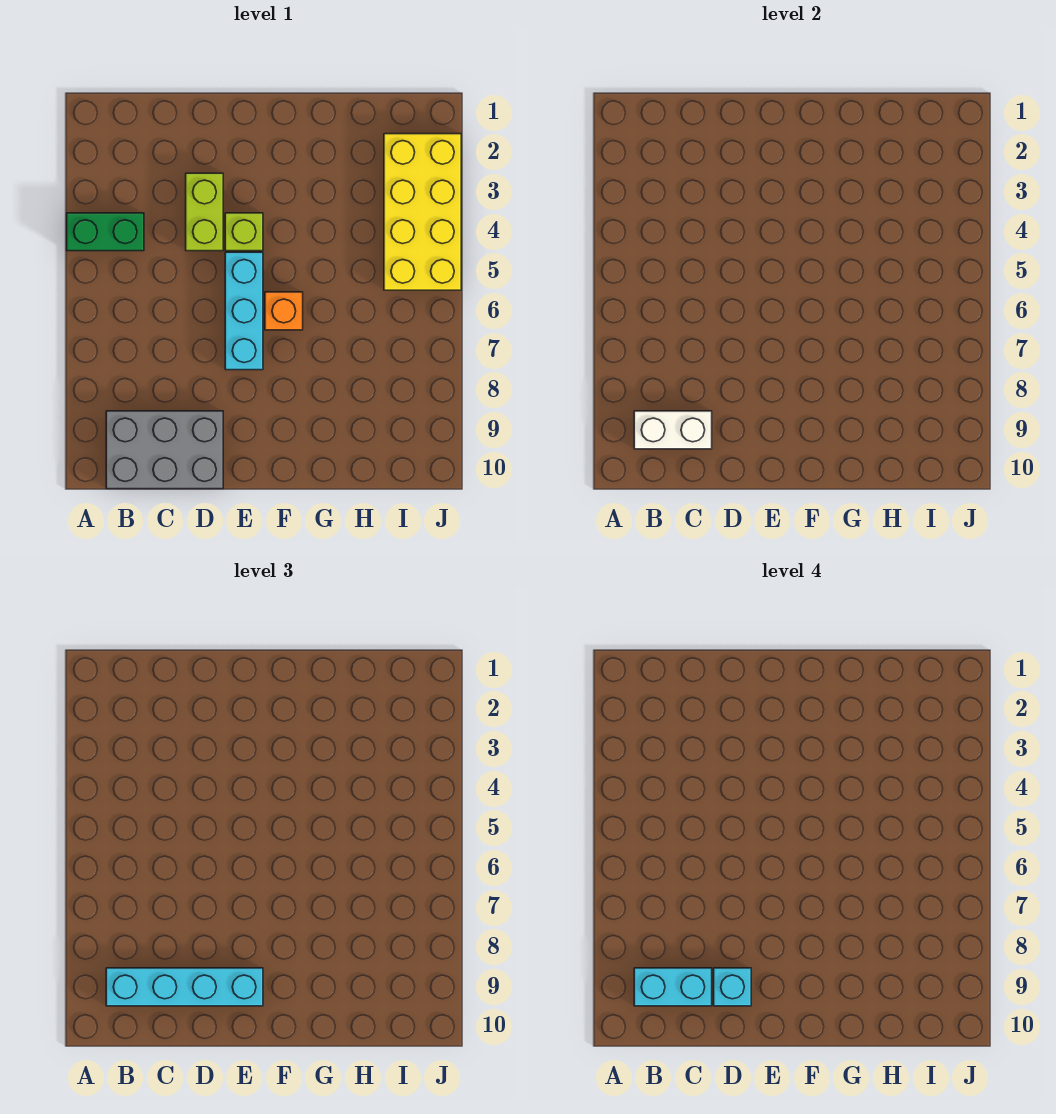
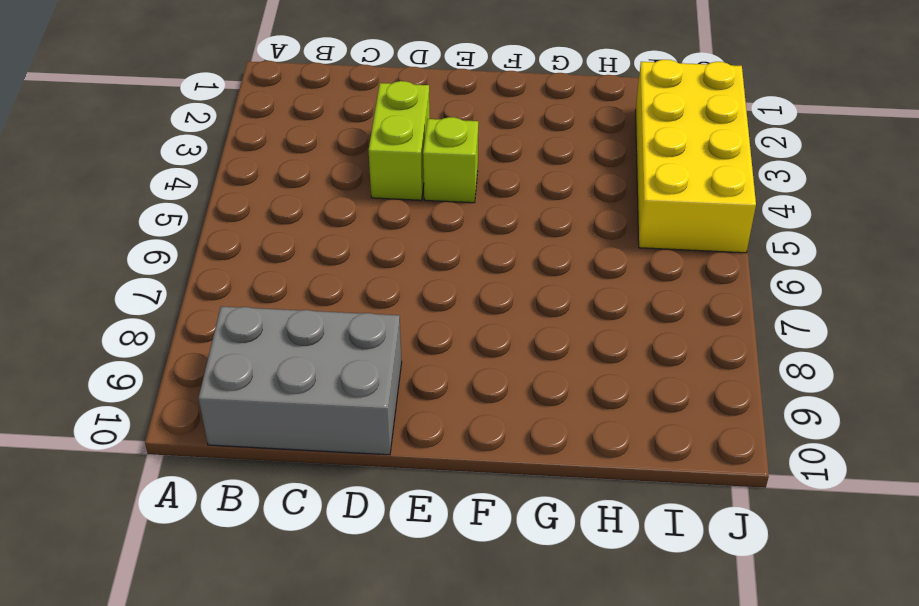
none -> green brick A4:B4 level 1
none -> cyan brick E5:E7 level 1

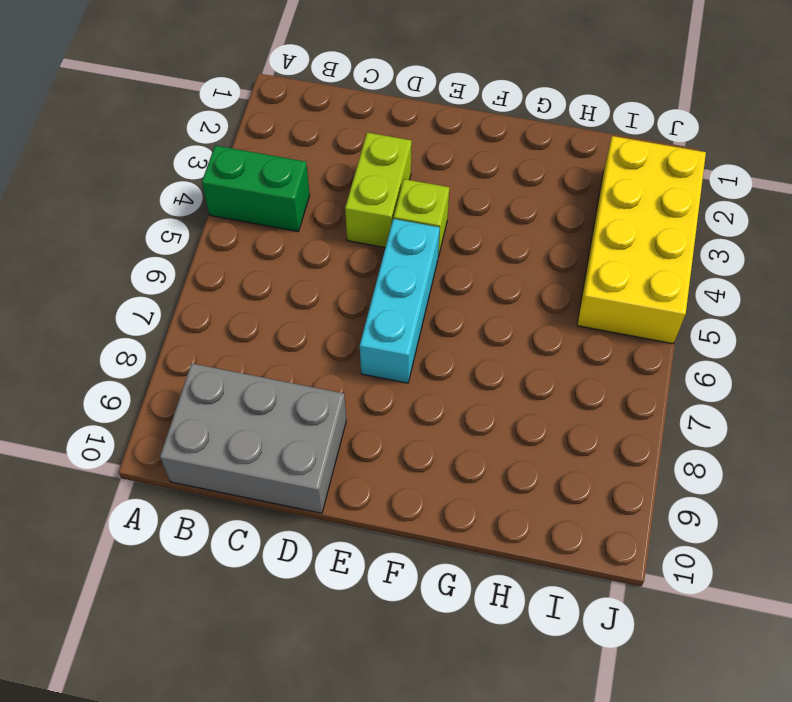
none -> orange brick F6 level 1
none -> white brick B9:C9 level 2

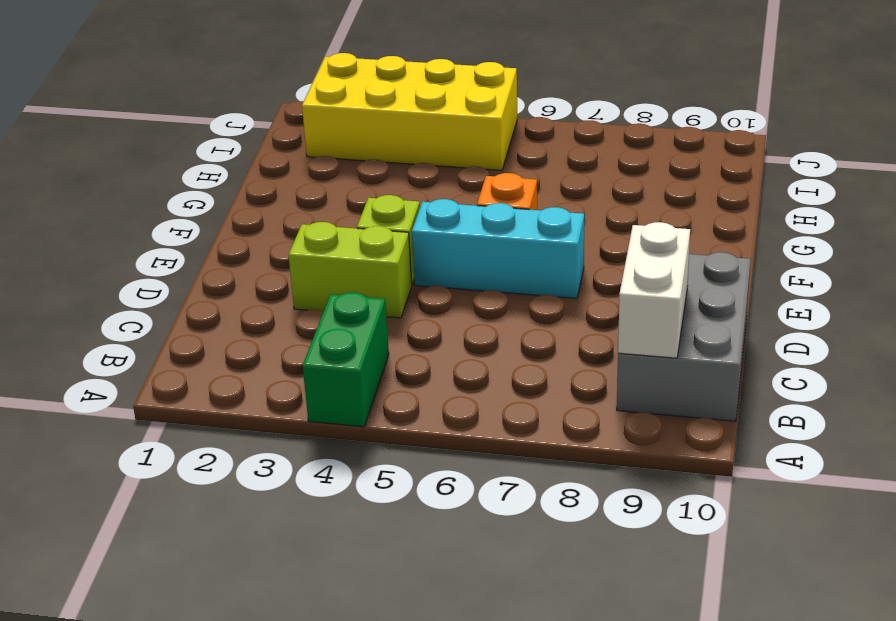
none -> cyan brick B9:E9 level 3
none -> cyan brick B9:C9 level 4

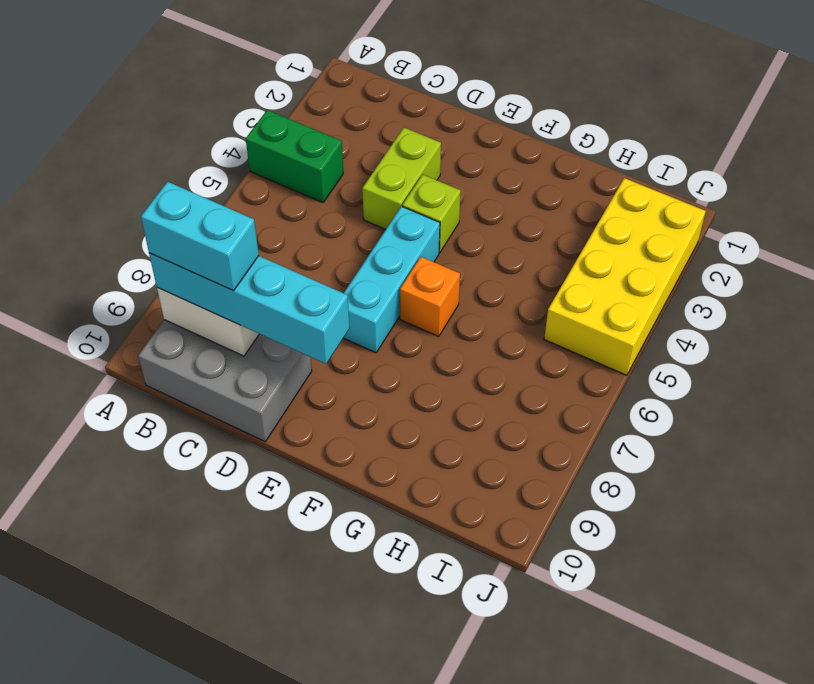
none -> cyan brick D9 level 4

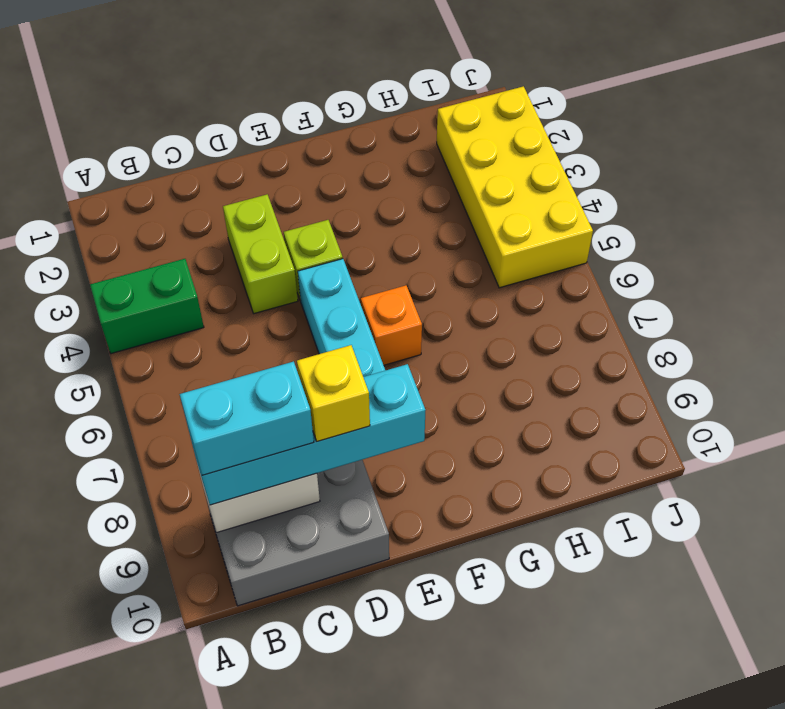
yellow brick D9 level 4 -> cyan brick D9 level 4

